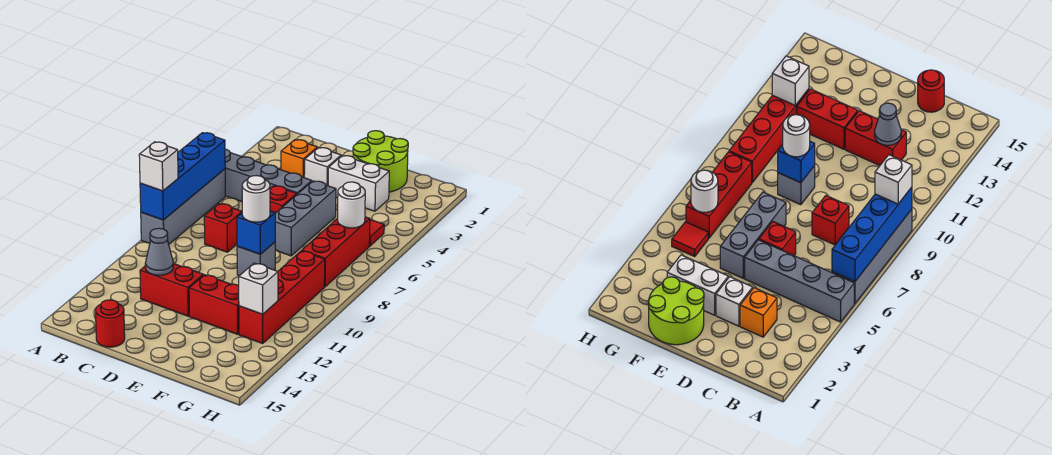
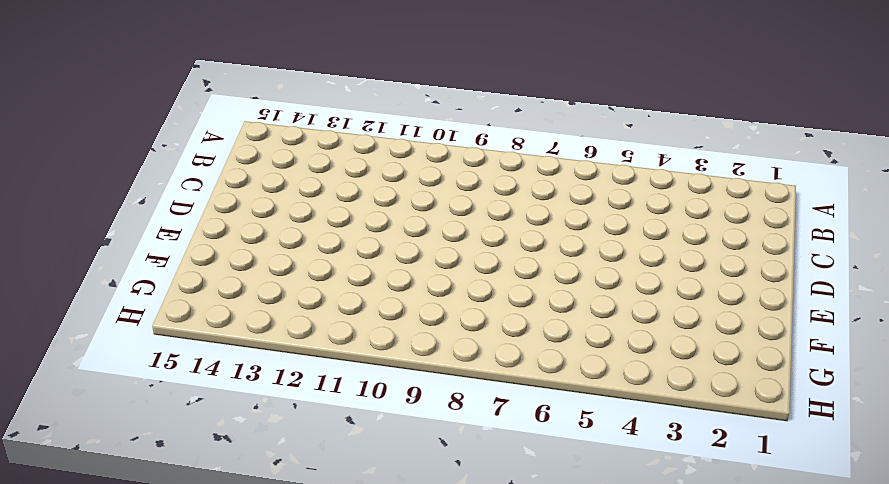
none -> grey brick A5:D5 level 1
none -> grey brick A6:A9 level 1
none -> orange brick C3 level 1

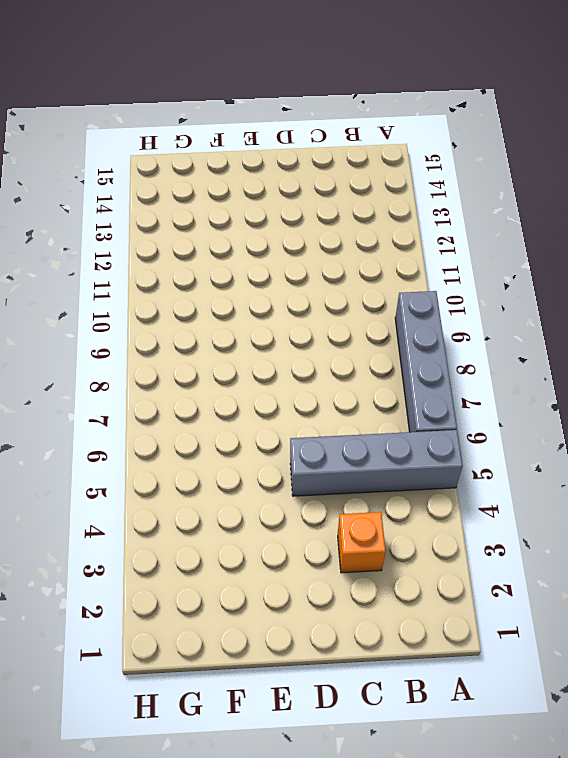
none -> red brick C8 level 1
none -> red brick C12:D12 level 1
none -> red round brick C15 level 1

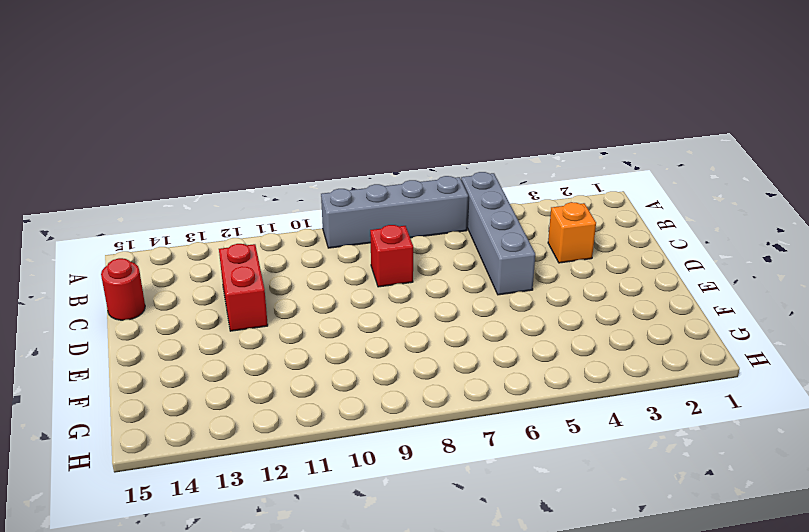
none -> white brick D3 level 1
none -> red brick D6 level 1
none -> lime round brick E1:F2 level 1

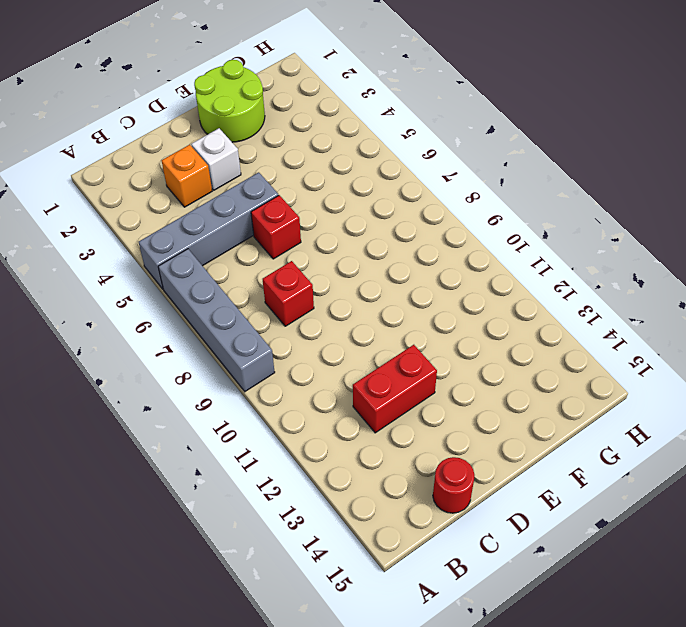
none -> white brick E3:F3 level 1
none -> grey brick E5:E7 level 1
none -> grey brick E9 level 1

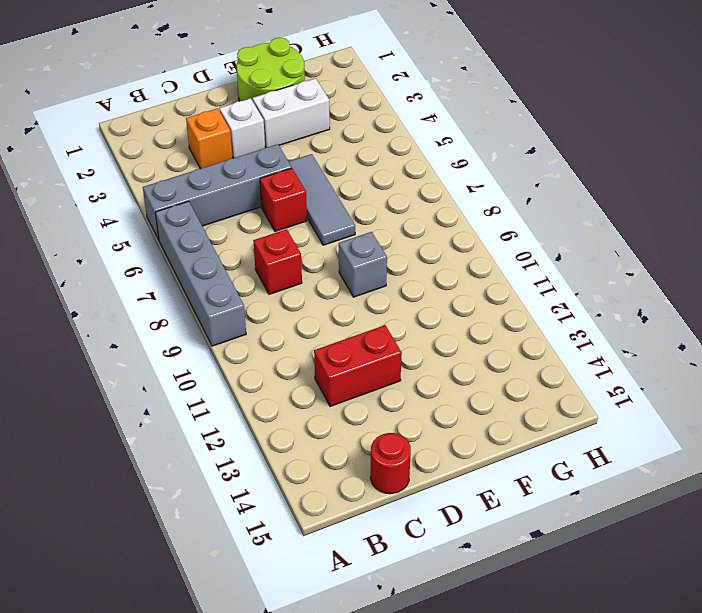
grey tile E5:E7 level 1 -> grey brick E5:E7 level 1
none -> red brick E12:F12 level 1
none -> red tile G5 level 1
none -> red brick G6:G8 level 1

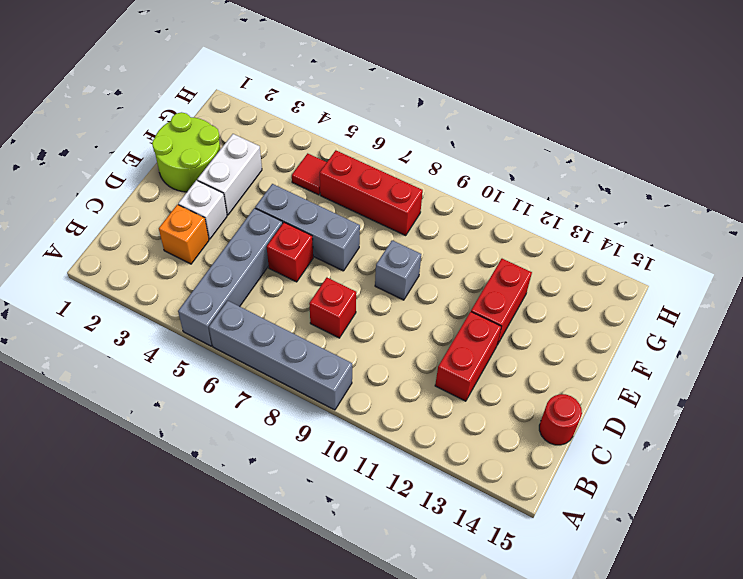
none -> red brick G9:G12 level 1
none -> blue brick A6:A9 level 2
none -> grey cone C12 level 2

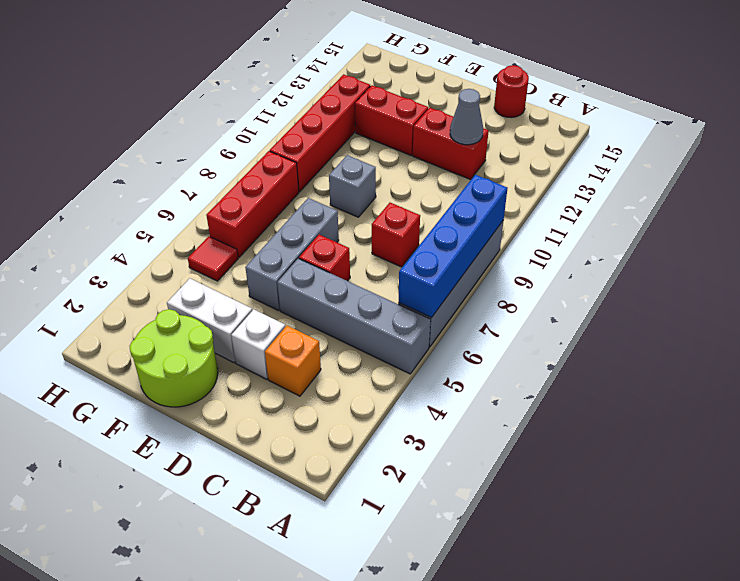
none -> blue brick E9 level 2
none -> white round brick G6 level 2
none -> white brick G12 level 2

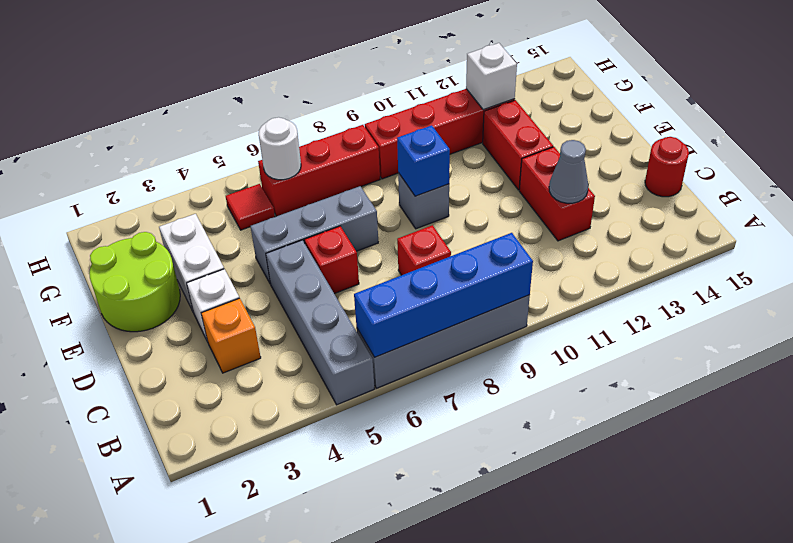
none -> white brick A9 level 3
none -> white round brick E9 level 3

